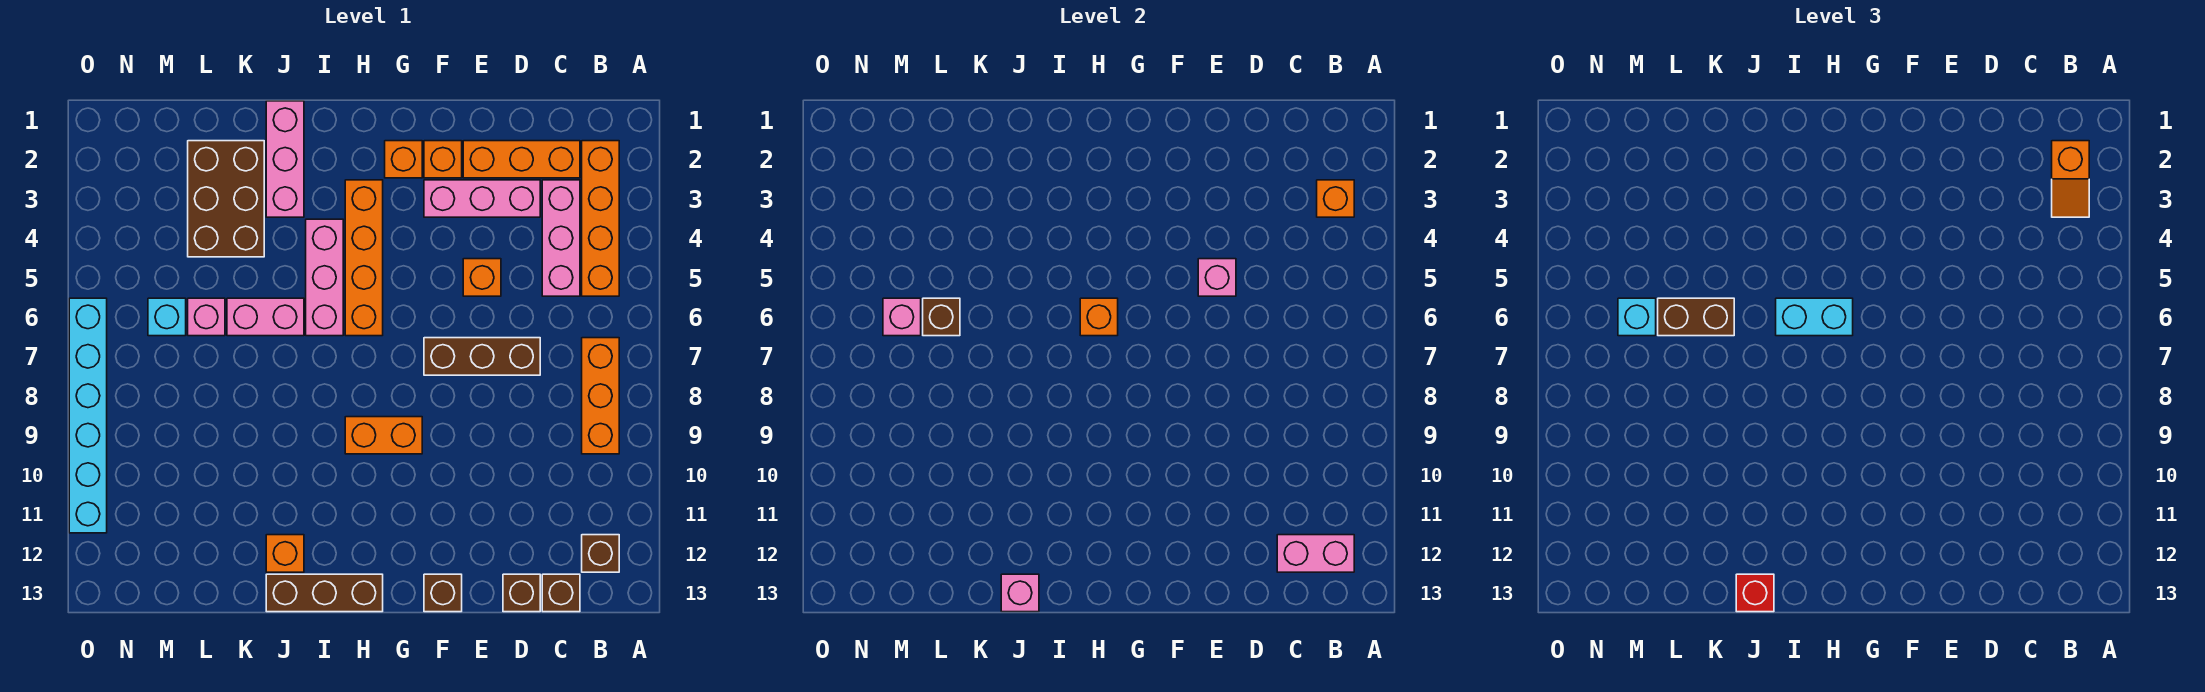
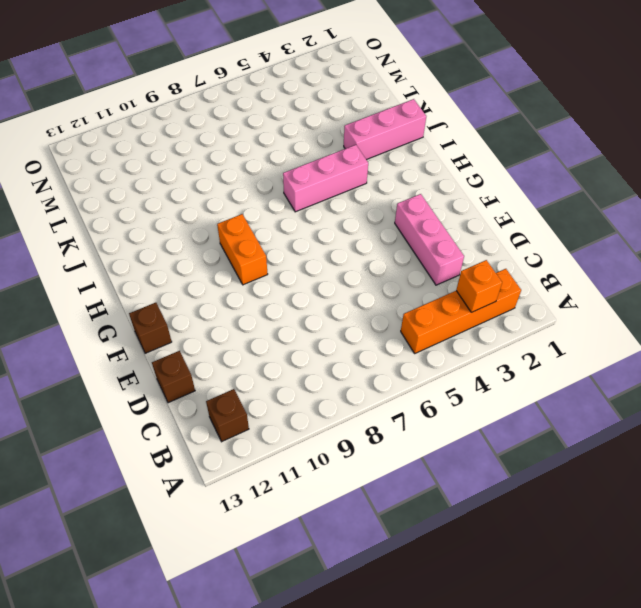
none -> orange brick B7:B9 level 1
none -> orange brick C2:E2 level 1
none -> pink brick C3:C5 level 1
none -> brown brick C13 level 1

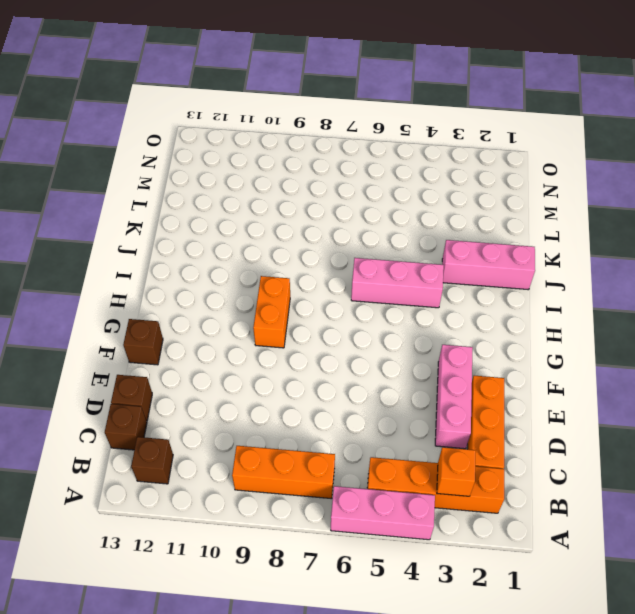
pink brick A4:A6 level 1 -> pink brick C3:C5 level 1
none -> brown brick D7:F7 level 1
none -> orange brick E5 level 1
none -> orange brick F2 level 1
none -> orange brick G2 level 1

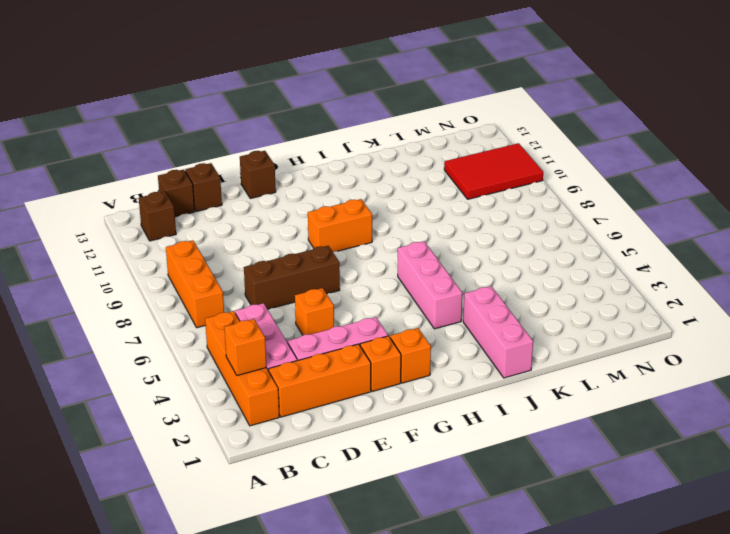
red tile M10:O11 level 1 -> cyan brick O6:O11 level 1
none -> orange brick H3:H6 level 1
none -> brown brick H13:J13 level 1
none -> pink brick J6:K6 level 1
none -> orange brick J12 level 1

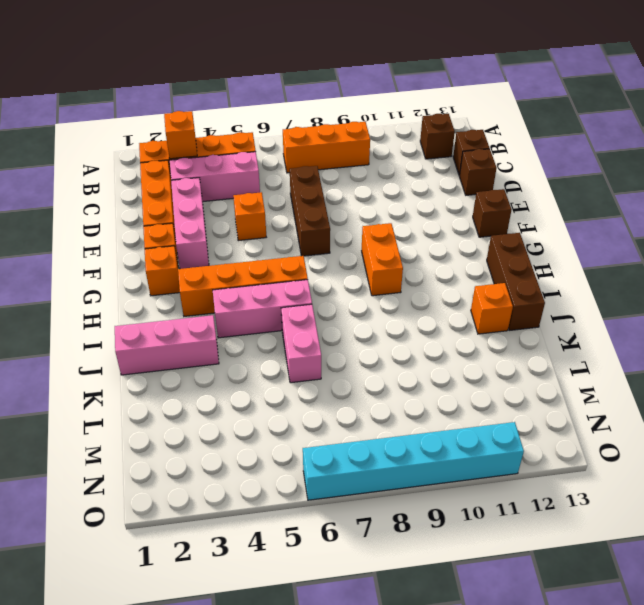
none -> brown brick K2:L4 level 1
none -> pink brick L6 level 1
none -> cyan brick M6 level 1
none -> pink brick B12:C12 level 2

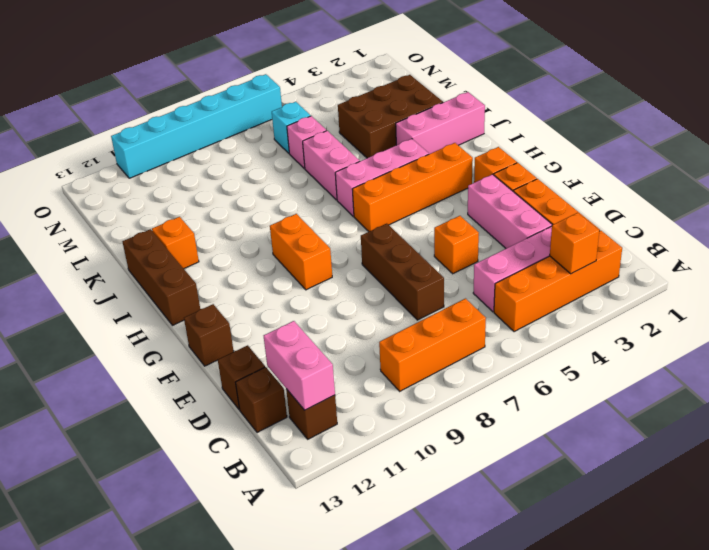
none -> pink brick E5 level 2
none -> orange brick H6 level 2
none -> pink brick J13 level 2
none -> brown brick L6 level 2

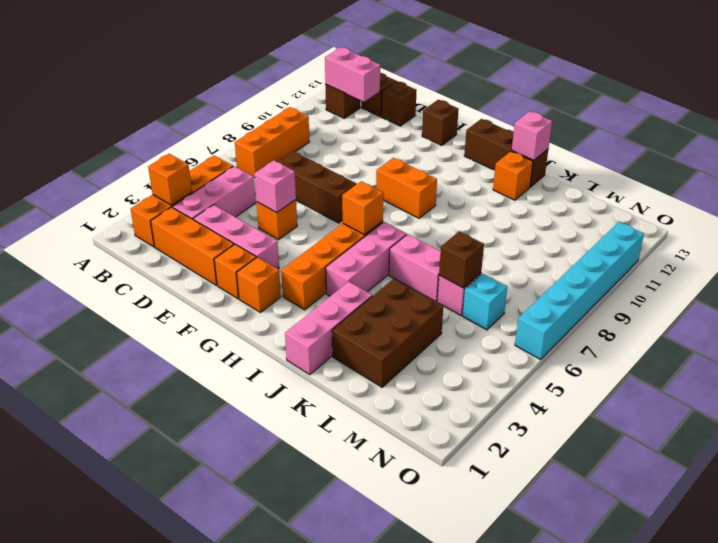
none -> pink brick M6 level 2
none -> orange slope B2:B3 level 3 top 2
none -> cyan brick H6:I6 level 3
none -> red brick J13 level 3

